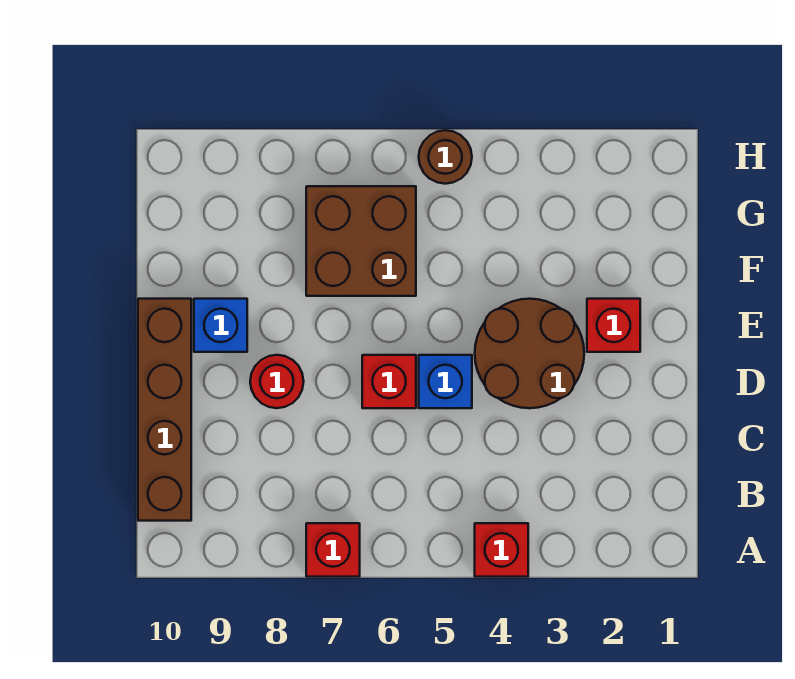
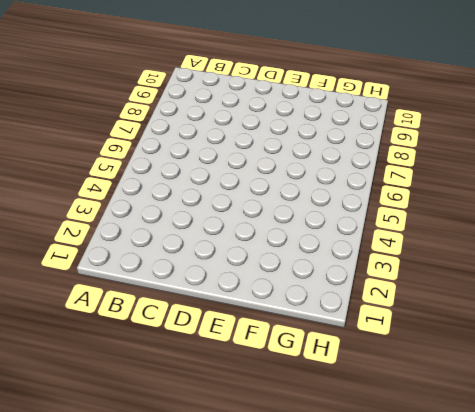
none -> red brick A4 level 1
none -> red brick A7 level 1

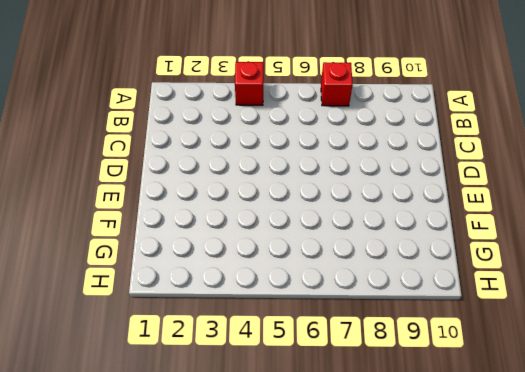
none -> brown brick B10:E10 level 1
none -> brown round brick D3:E4 level 1

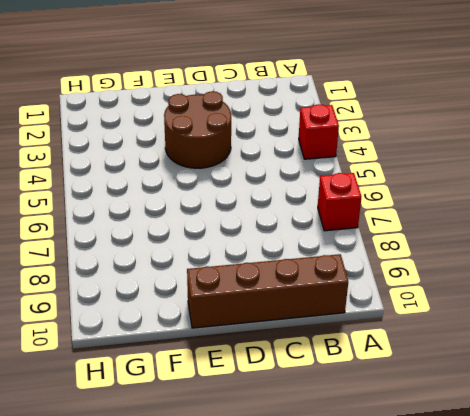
none -> blue brick D5 level 1
none -> red brick D6 level 1

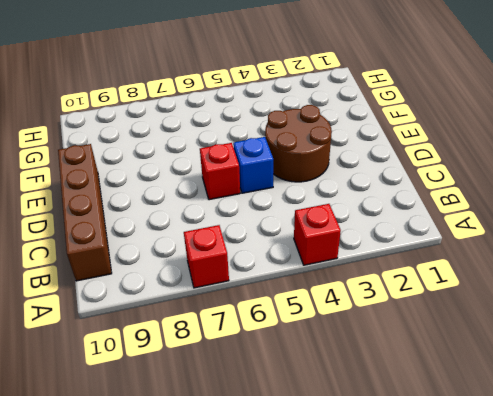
none -> red round brick D8 level 1
none -> red brick E2 level 1

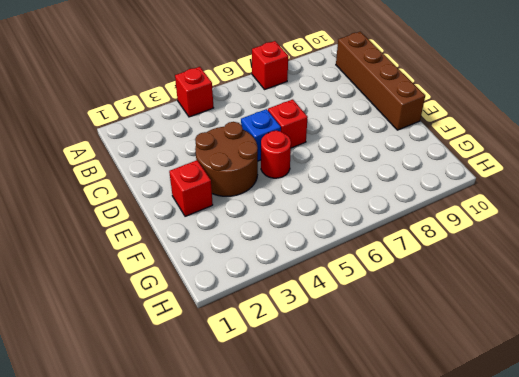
red round brick E5 level 1 -> red round brick D8 level 1
none -> blue brick E9 level 1
none -> brown brick F6:G7 level 1

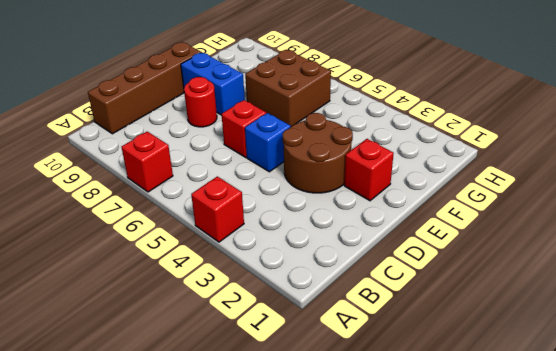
blue brick E8:E9 level 1 -> blue brick E9 level 1
none -> brown round brick H5 level 1

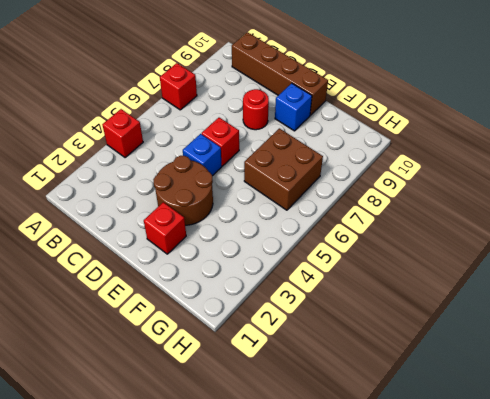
none -> brown round brick H5 level 1

